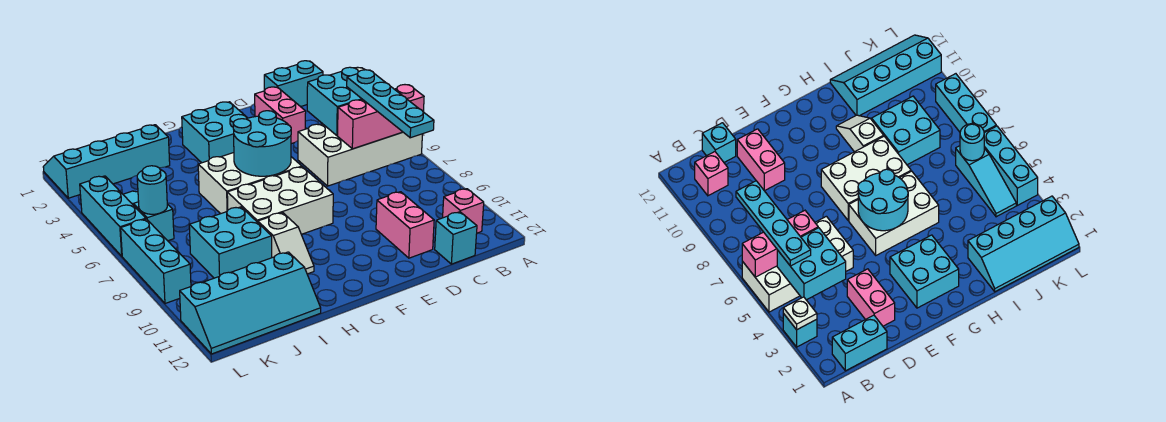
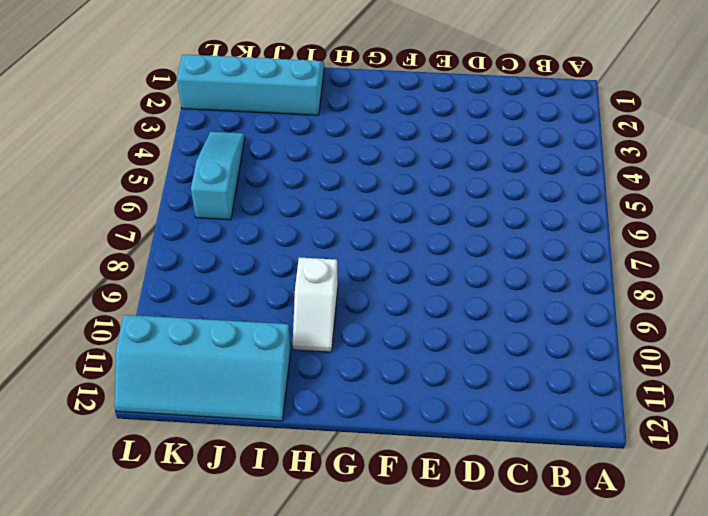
none -> cyan brick A3 level 1
none -> white brick A5:D6 level 1
none -> cyan brick B1:C1 level 1

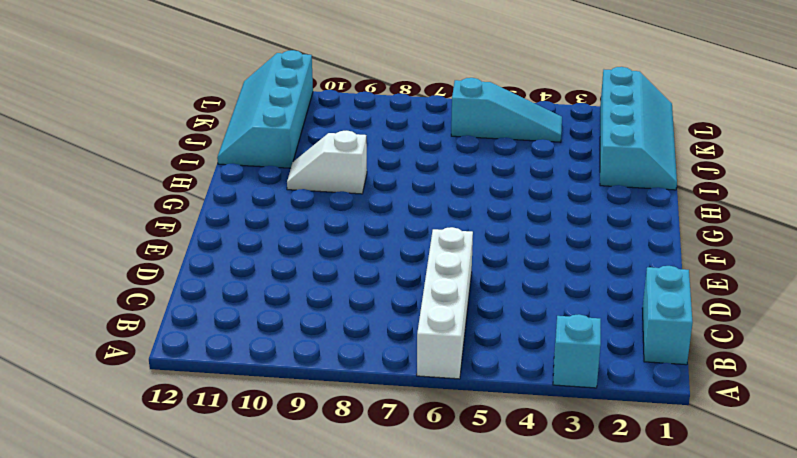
white brick A6:D6 level 1 -> white brick A5:D6 level 1
none -> pink brick B11 level 1
none -> cyan brick C12 level 1
none -> pink brick D2:D3 level 1

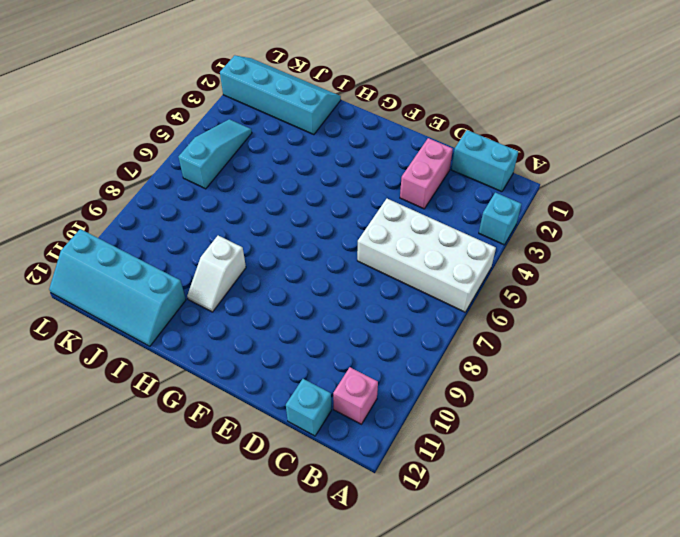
none -> pink brick D10:D11 level 1
none -> cyan brick F2:G3 level 1
none -> white brick F5:H6 level 1

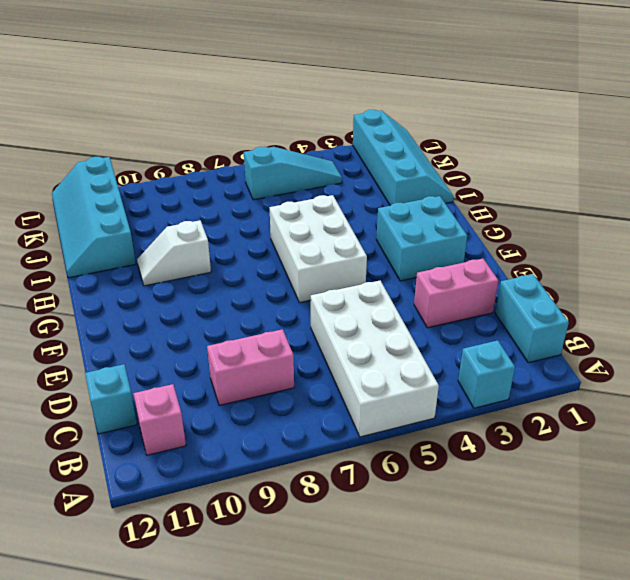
pink brick C8:C9 level 1 -> pink brick D10:D11 level 1
none -> white brick F7:H8 level 1
none -> cyan brick I8:J9 level 1
none -> cyan brick L4:L6 level 1

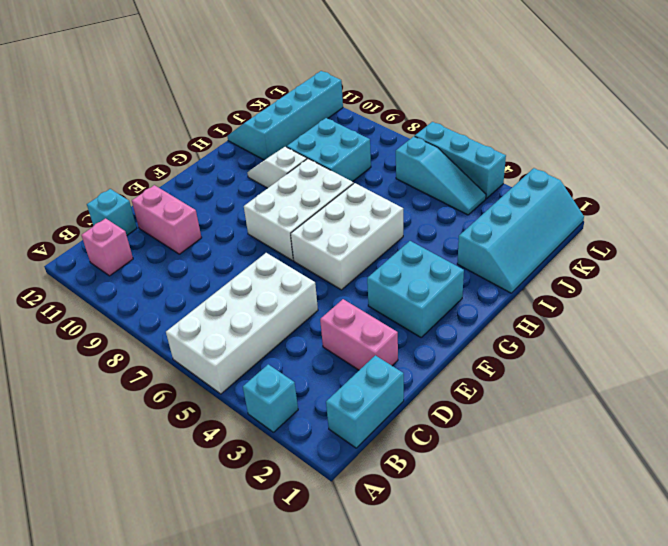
none -> cyan brick L7:L9 level 1
none -> white plate A3 level 2
none -> pink brick A6:C6 level 2

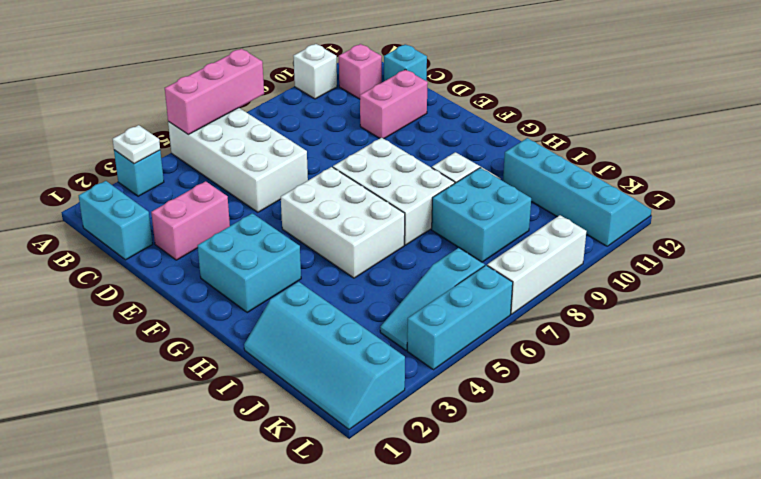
pink brick A5:A7 level 2 -> pink brick A6:C6 level 2
white brick A10 level 1 -> none
white brick L7:L9 level 1 -> cyan brick L7:L9 level 1
none -> cyan brick B4:C5 level 2
none -> cyan round brick F5:G6 level 2
none -> cyan round brick K6 level 2

